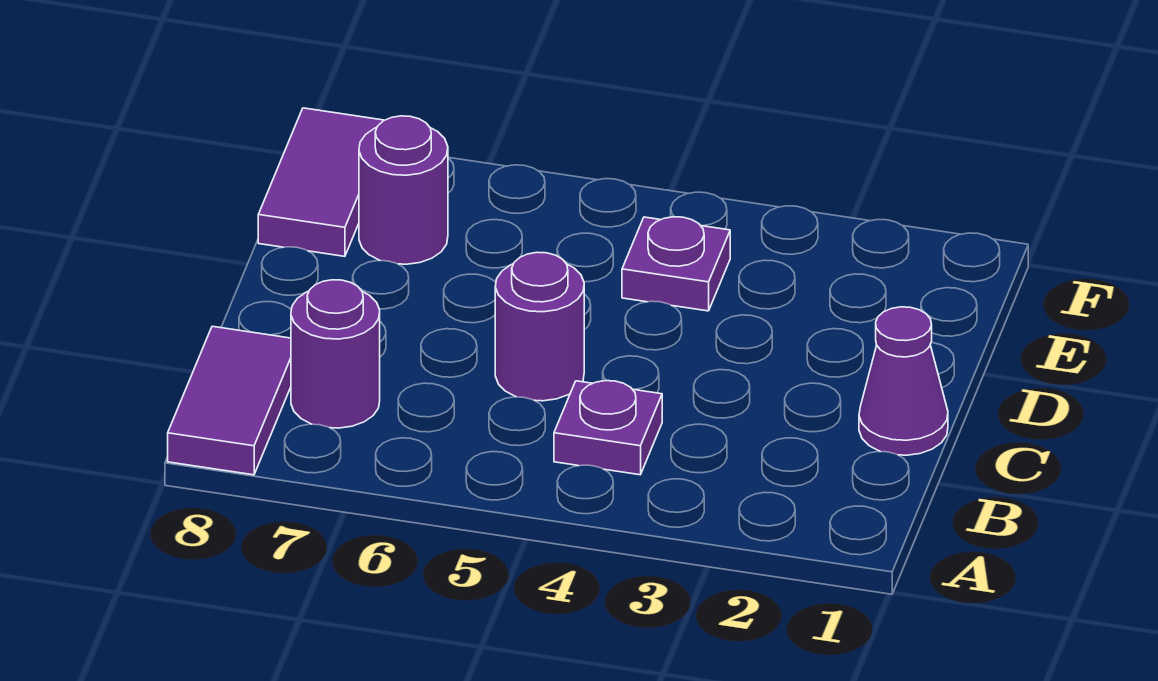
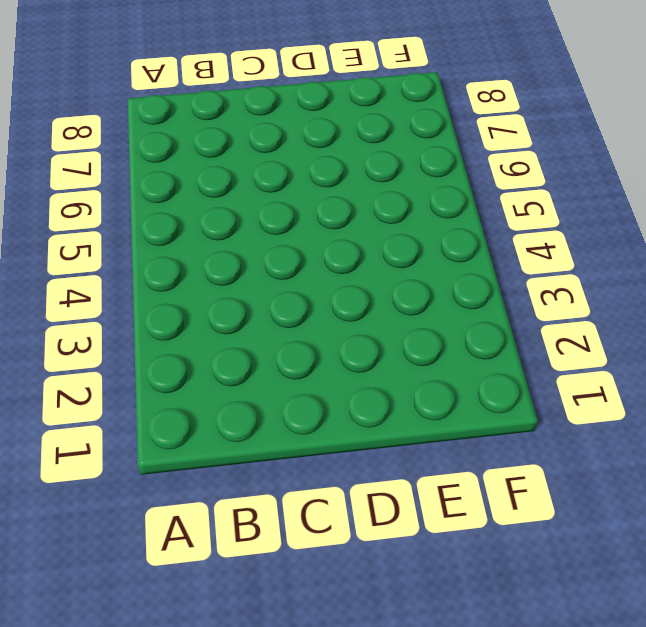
none -> purple tile A8:B8 level 1
none -> purple plate B4 level 1

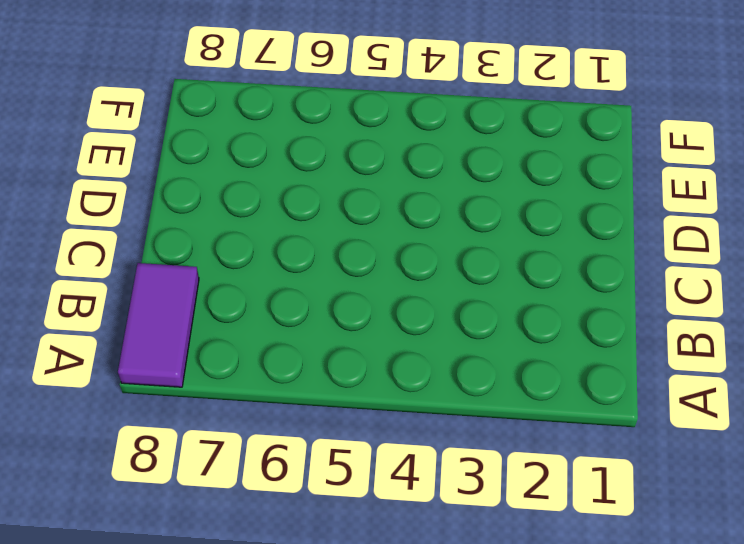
none -> purple plate B4 level 1
none -> purple round brick B7 level 1

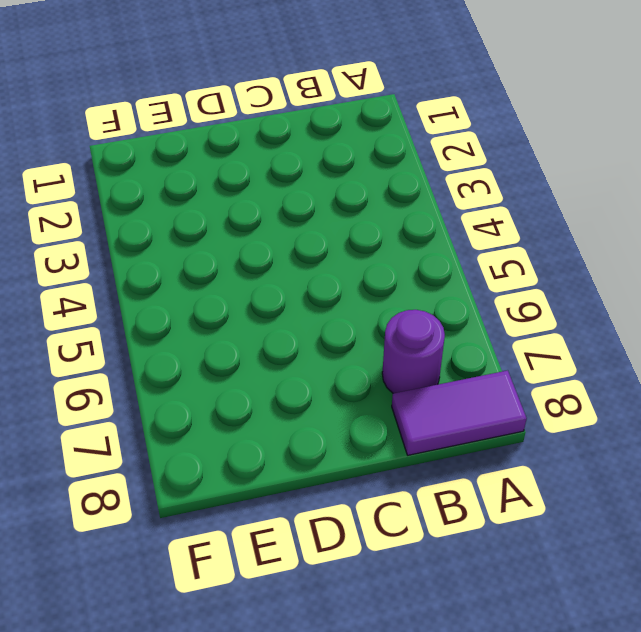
none -> purple plate B4 level 1
none -> purple cone C1 level 1

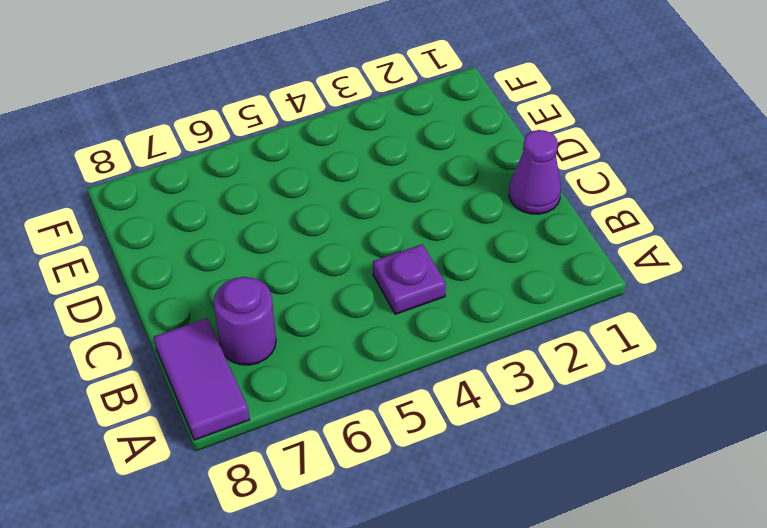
none -> purple round brick C5 level 1
none -> purple plate E4 level 1

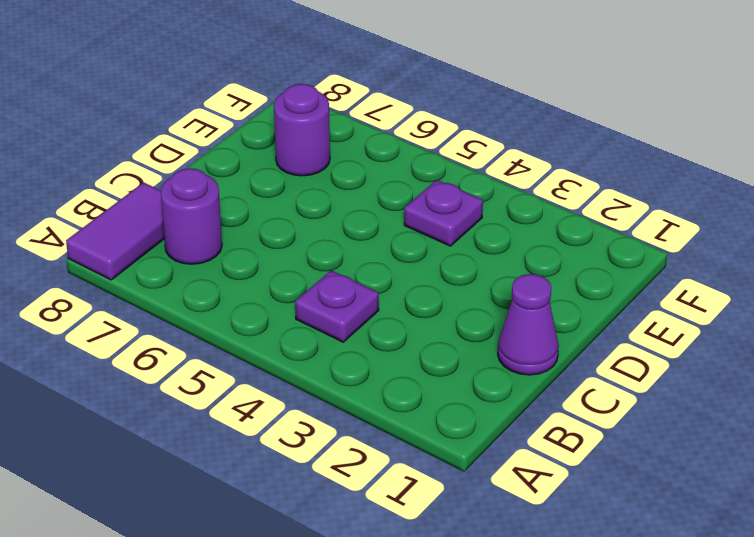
none -> purple round brick C5 level 1
none -> purple tile E8:F8 level 1

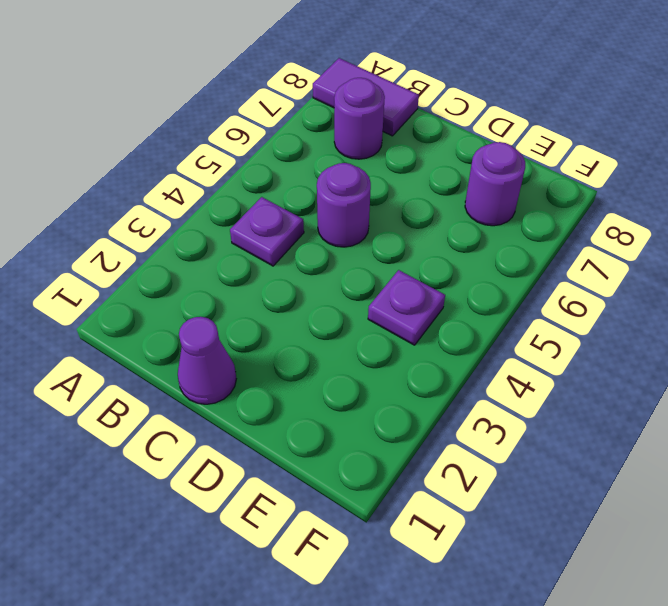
none -> purple tile E8:F8 level 1

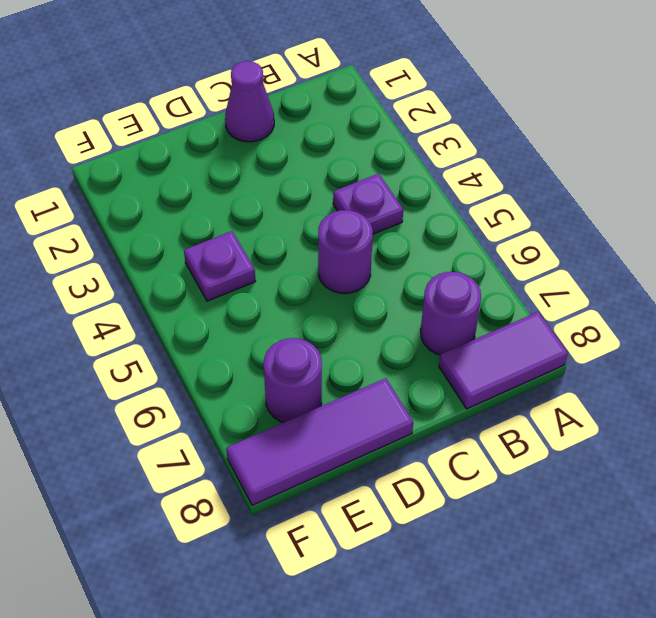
purple tile D8:F8 level 1 -> purple tile E8:F8 level 1

